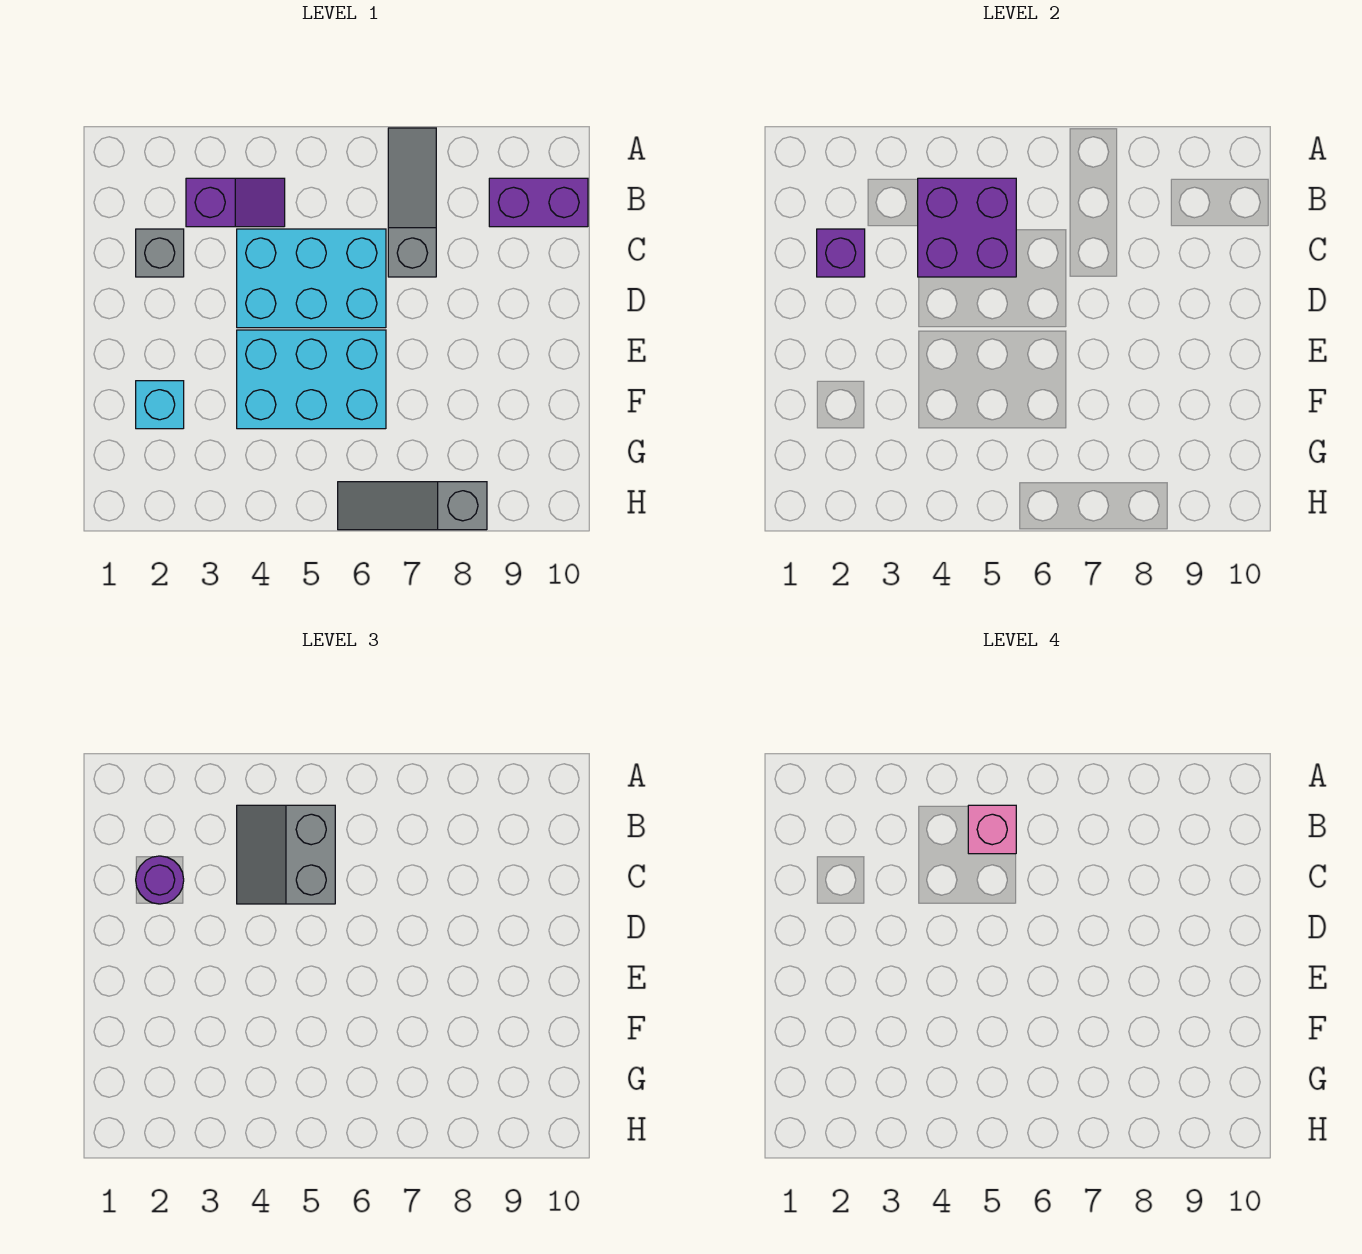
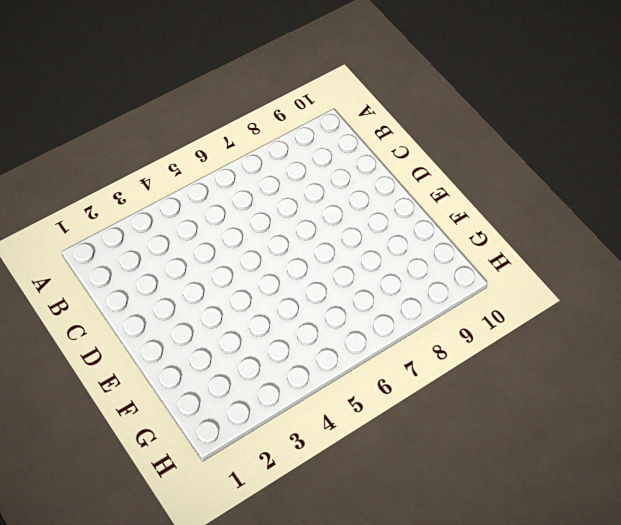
none -> grey slope A7:C7 level 1 top C
none -> purple slope B3:B4 level 1 top 3
none -> purple brick B9:B10 level 1

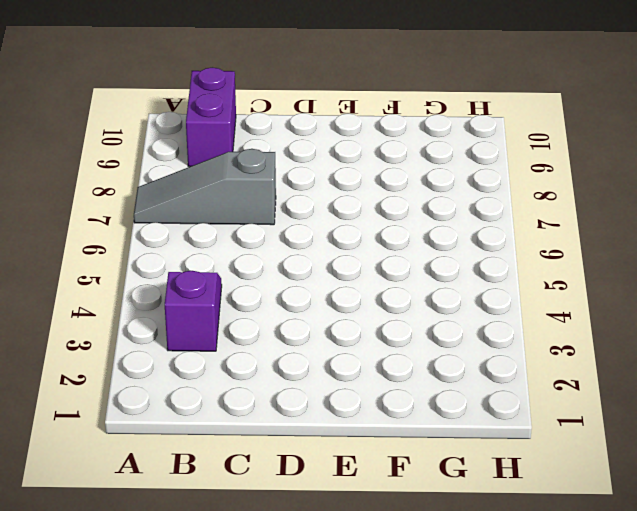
none -> grey brick C2 level 1
none -> cyan brick C4:D6 level 1
none -> cyan brick E4:F6 level 1

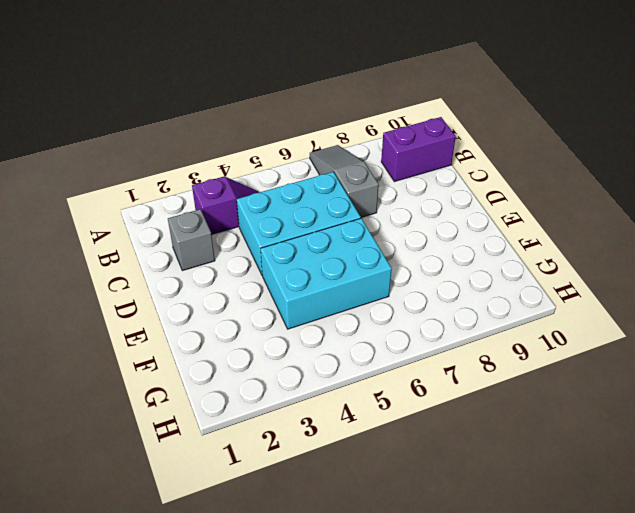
none -> cyan brick F2 level 1
none -> grey slope H6:H8 level 1 top 8
none -> purple brick B4:C5 level 2

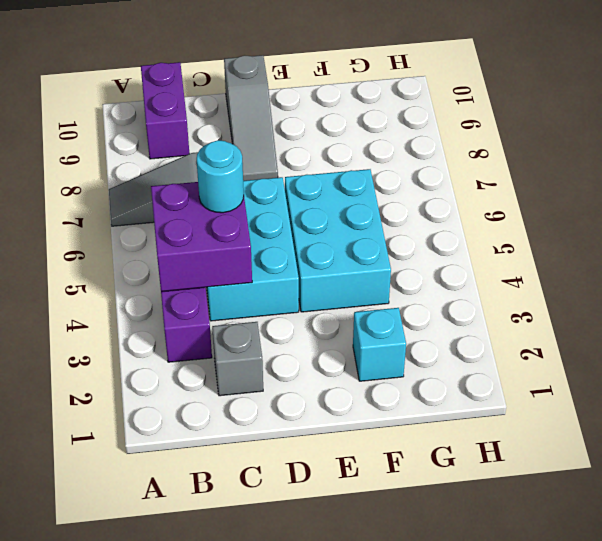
cyan round brick C5 level 3 -> grey slope B4:C5 level 3 top 5
grey slope D8:D10 level 1 top 10 -> grey slope H6:H8 level 1 top 8
none -> purple brick C2 level 2
none -> purple round brick C2 level 3
none -> pink brick B5 level 4

